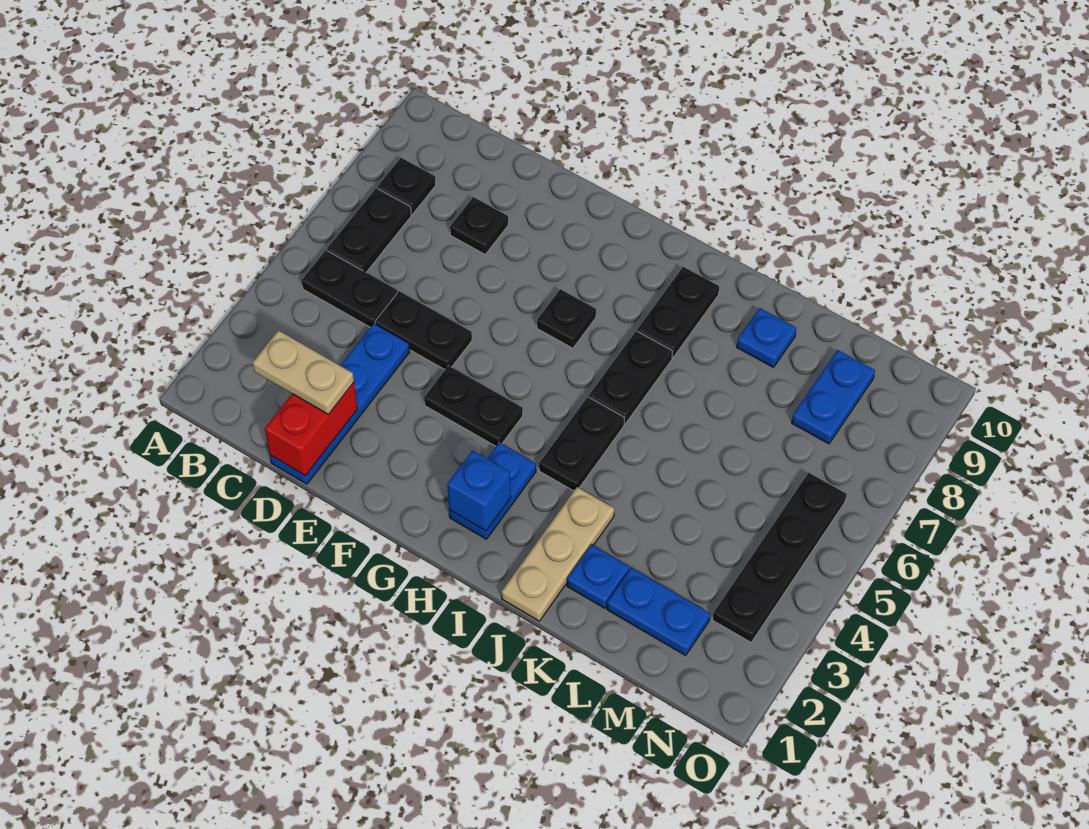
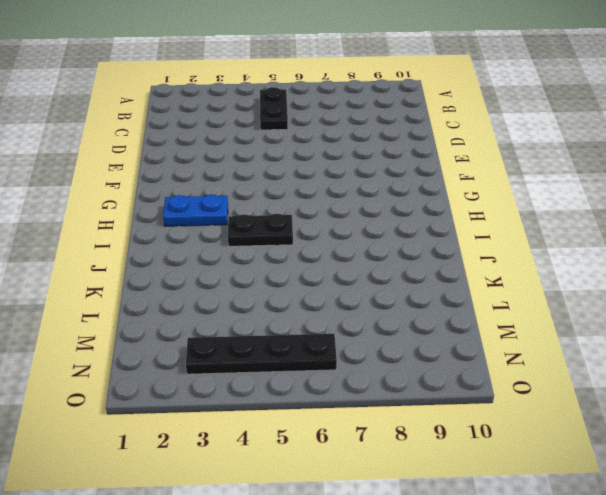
none -> black plate B6:B7 level 1
none -> black plate B8 level 1
none -> blue plate D1:D4 level 1

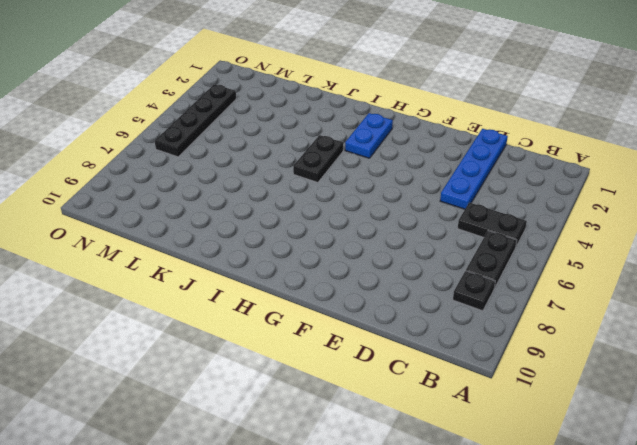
none -> black plate D5:E5 level 1
none -> black plate D8 level 1
none -> black plate F4:G4 level 1

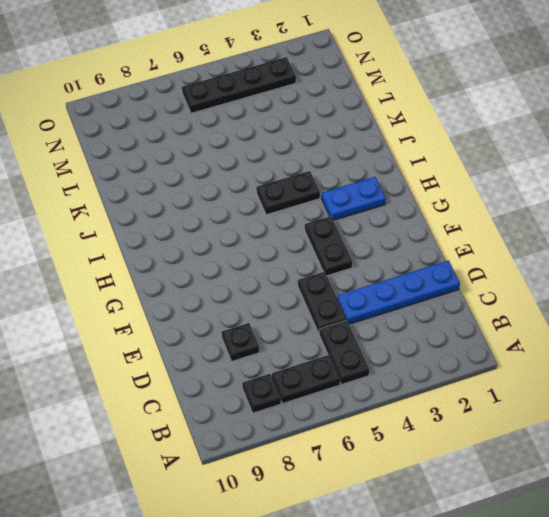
none -> black plate G7 level 1
none -> black plate I6:I7 level 1
none -> black plate I8:I9 level 1

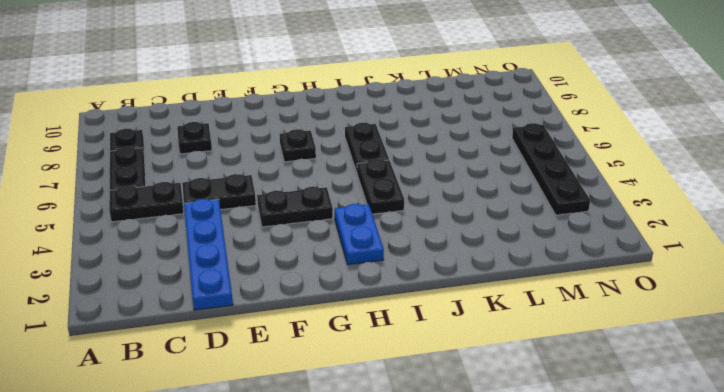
none -> black plate I8:I9 level 1
none -> tan plate J1:J3 level 1
none -> blue plate K2 level 1

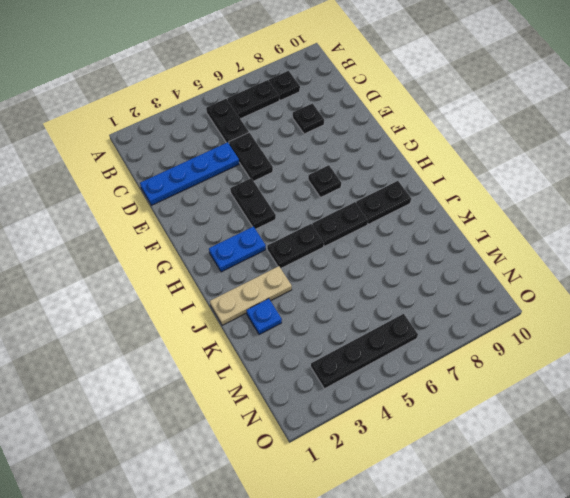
none -> blue plate K9 level 1
none -> blue plate L2:M2 level 1
none -> blue plate M8:M9 level 1

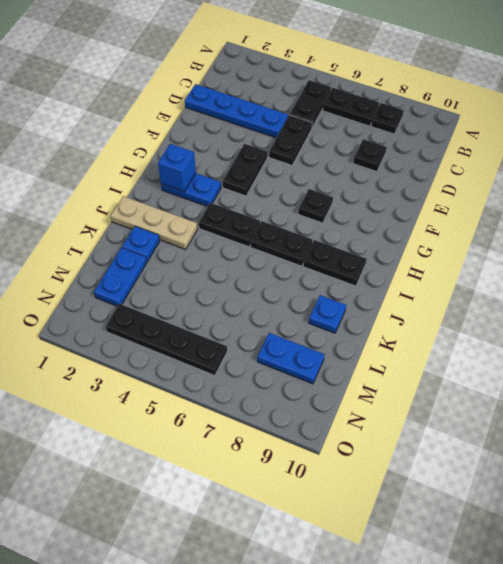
none -> red brick D1:D2 level 2
none -> tan plate C2:D2 level 3

